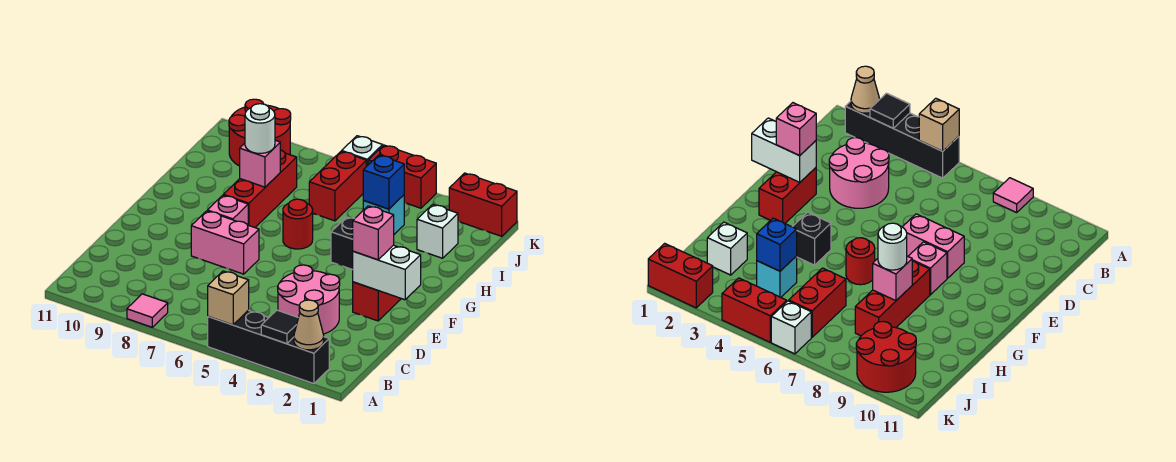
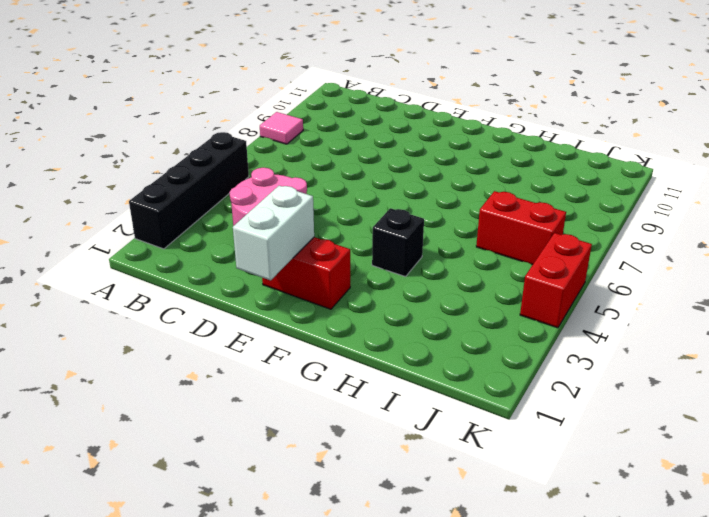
none -> pink brick E7:E8 level 1
none -> pink brick F8 level 1
none -> red round brick G6 level 1

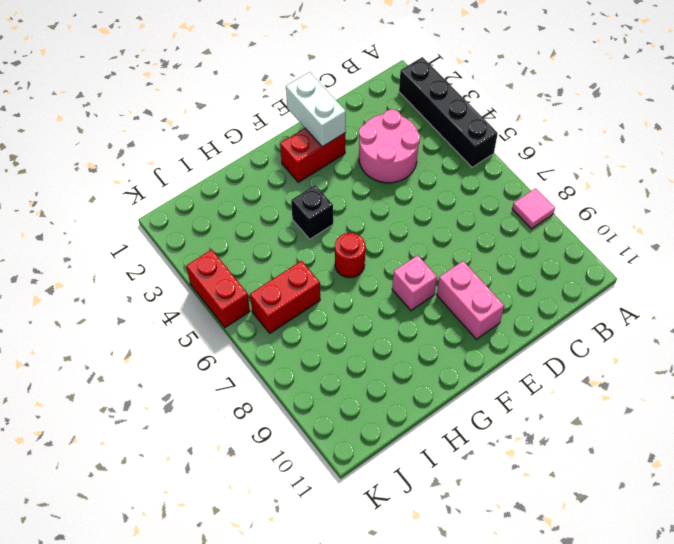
pink brick E9:E10 level 1 -> pink brick E7:E8 level 1
none -> red brick G8:I8 level 1
none -> white brick I2 level 1
none -> cyan brick I4 level 1

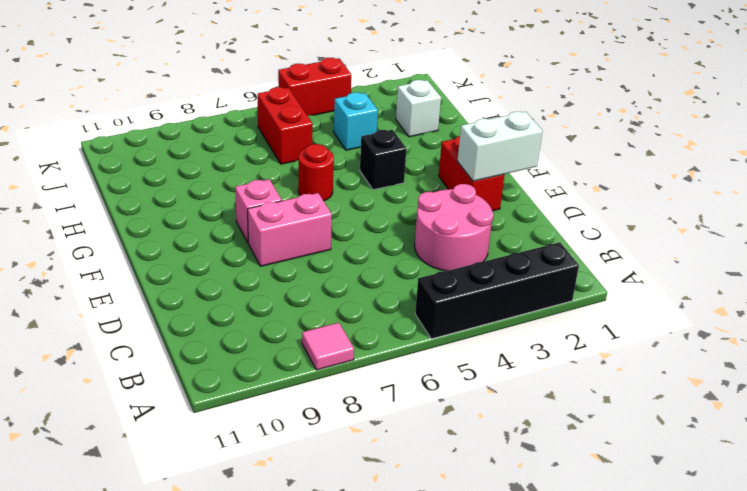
none -> red brick G8:I8 level 1
none -> red round brick J9:K10 level 1
none -> red brick K1:K2 level 1

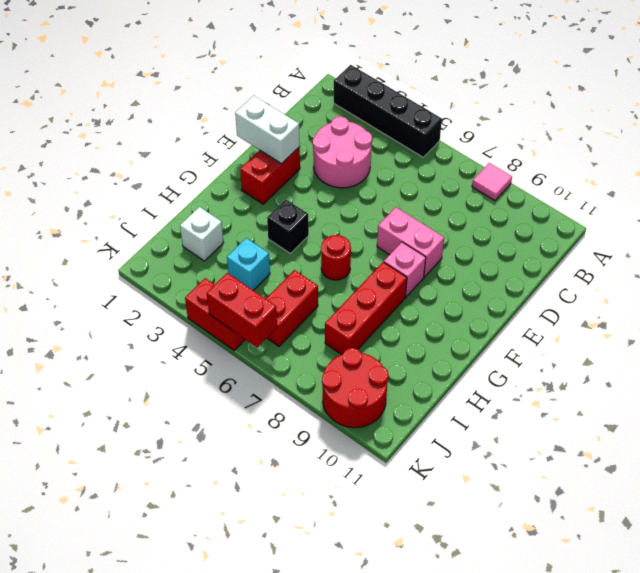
red brick K5:K6 level 2 -> red brick K1:K2 level 1
none -> white brick K6 level 1
none -> tan cone A2 level 2
none -> black tile A3 level 2

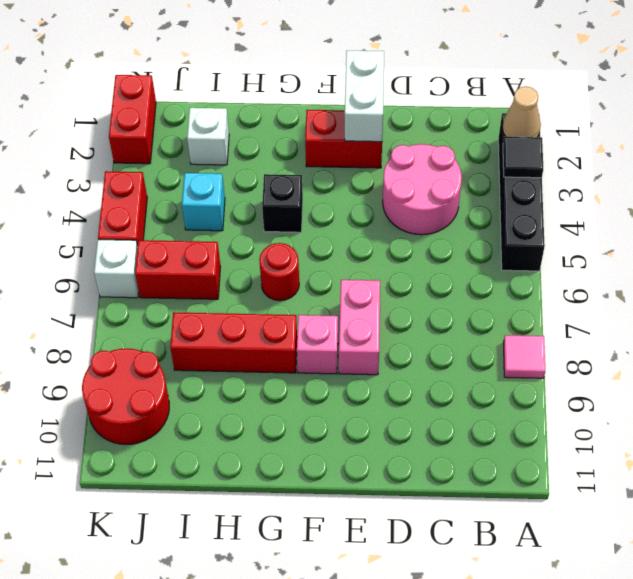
none -> tan brick A5 level 2
none -> pink brick H8 level 2
none -> blue brick I4 level 2

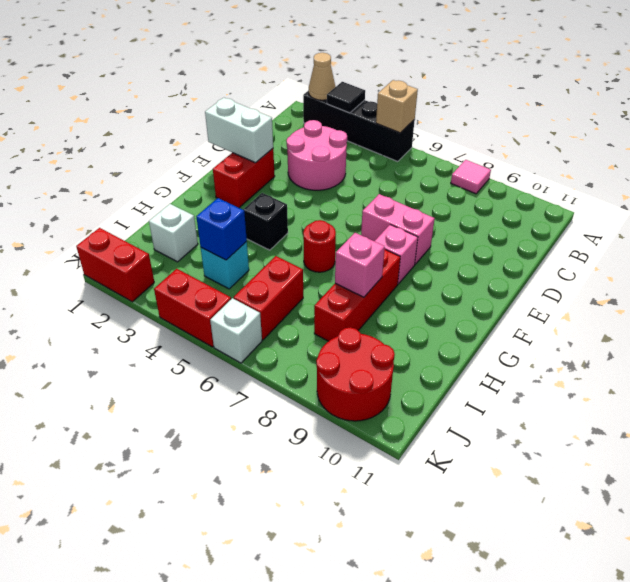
none -> pink brick E2 level 3
none -> white round brick H8 level 3

